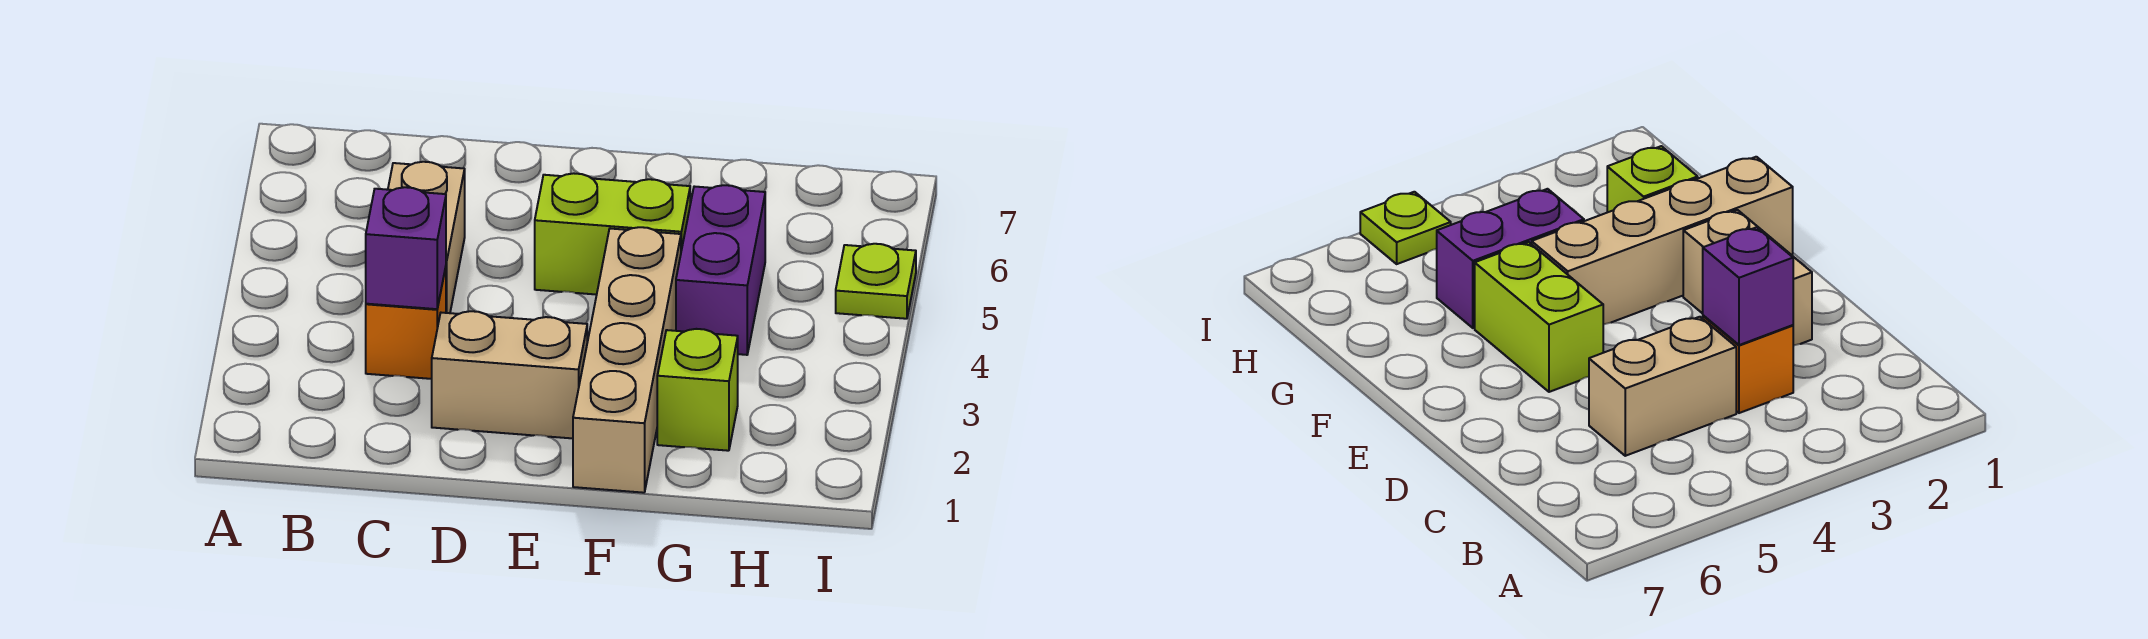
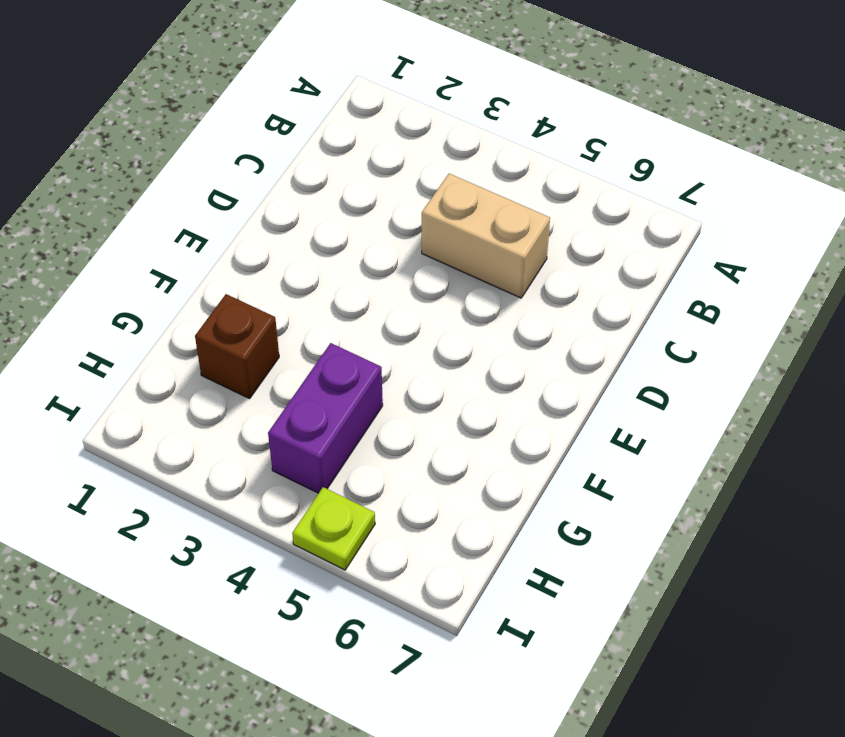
brown brick G2 level 1 -> lime brick G2 level 1
purple brick G4:H4 level 1 -> purple brick G4:G5 level 1
none -> orange brick C3 level 1
none -> tan brick D2:E2 level 1

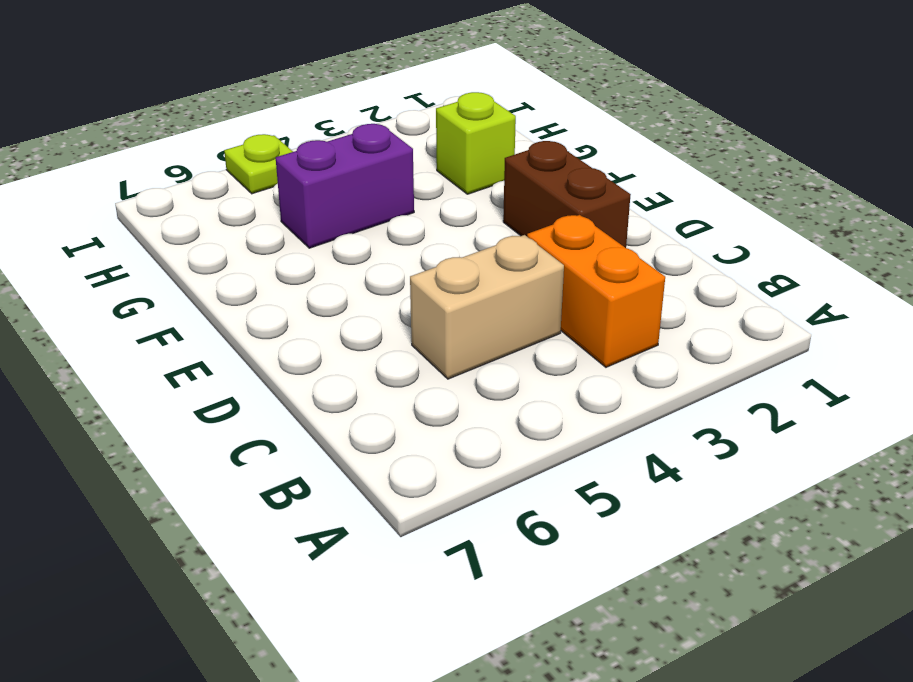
orange brick B3:C3 level 1 -> orange brick C3 level 1
brown brick D2:E2 level 1 -> tan brick D2:E2 level 1
none -> lime brick E5:F5 level 1
none -> tan brick F1:F4 level 1

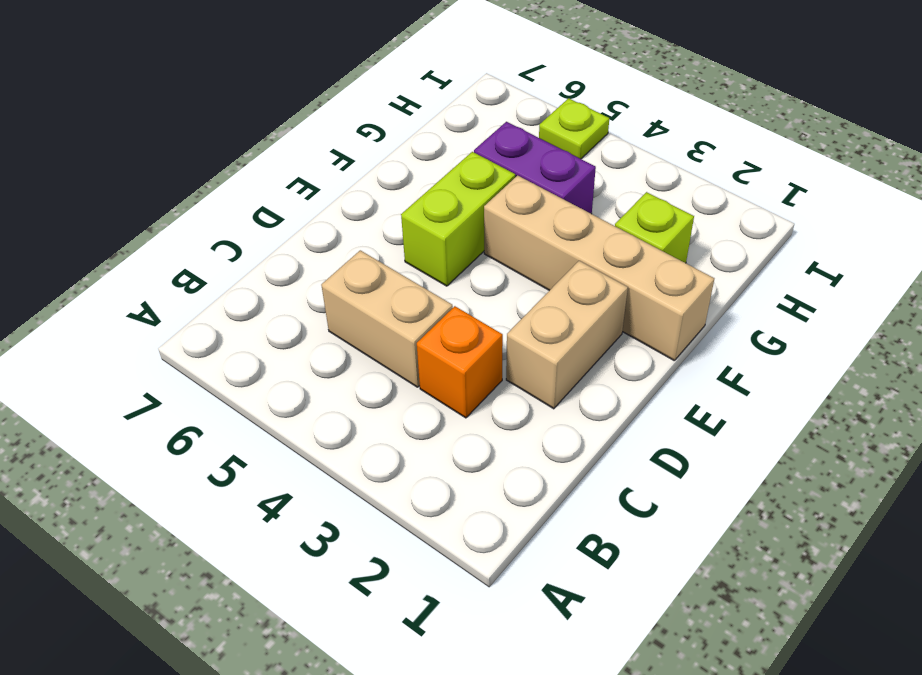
none -> purple brick C3 level 2

